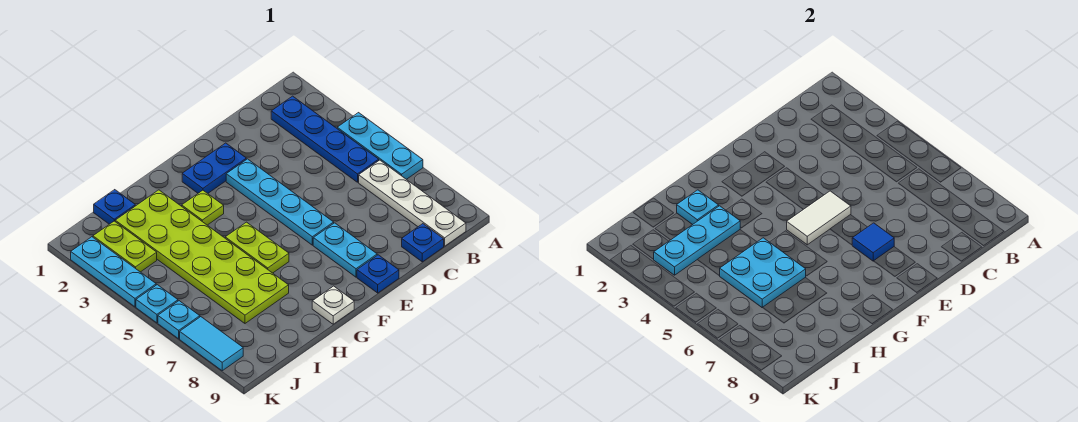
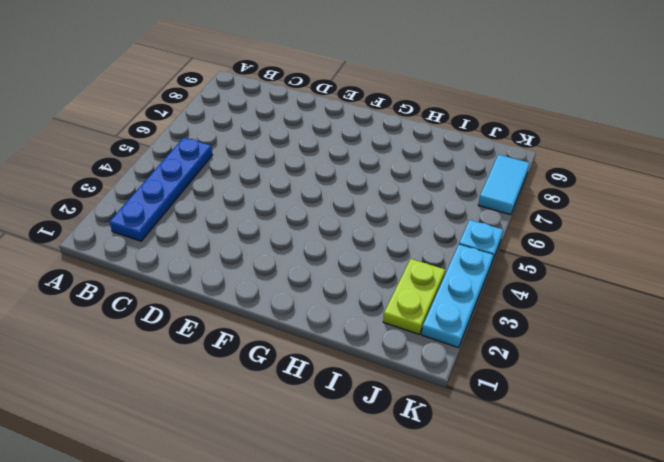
none -> cyan plate A4:A6 level 1
none -> white plate B6:B9 level 1
none -> blue plate C9 level 1

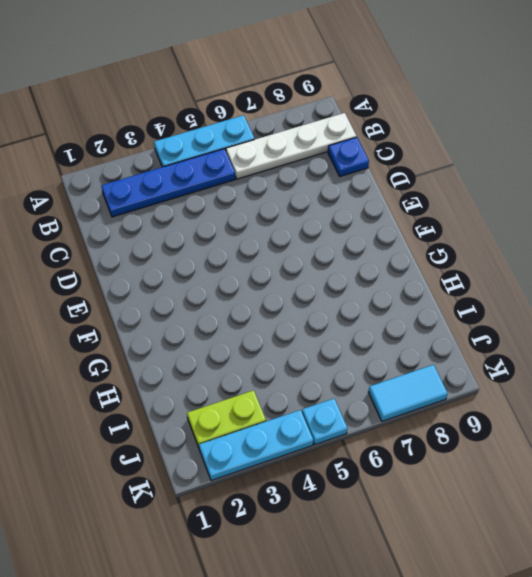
none -> blue plate E2:F2 level 1
none -> cyan plate E3:E6 level 1
none -> cyan plate E7:E8 level 1

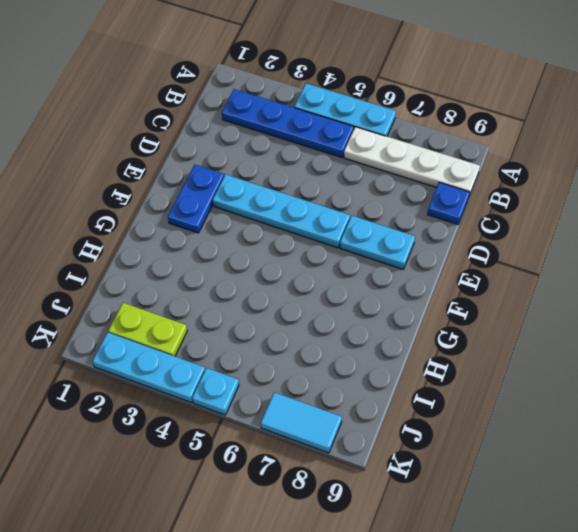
none -> blue plate E9 level 1
none -> lime plate G3 level 1
none -> lime plate G5:G6 level 1

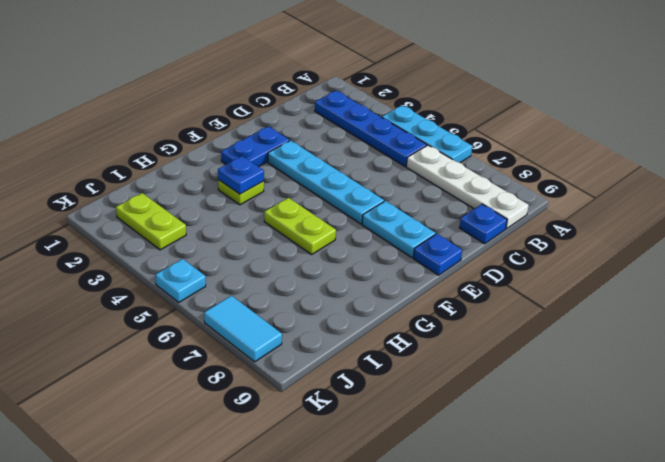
blue plate G3 level 2 -> blue plate I1 level 1
none -> white plate G9 level 1
none -> lime plate H2:I7 level 1
none -> cyan plate K2:K4 level 1

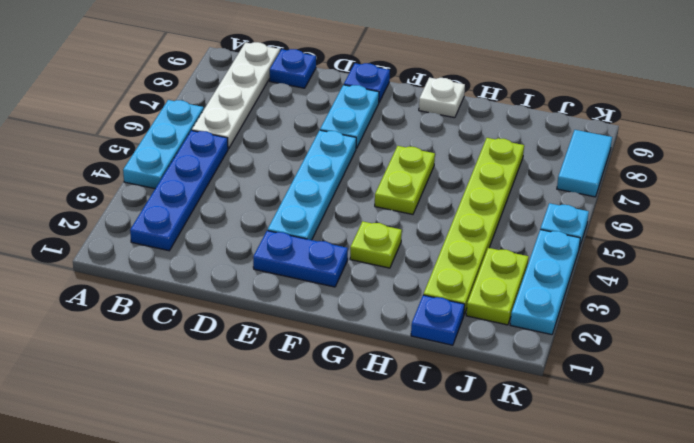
lime plate I2:I7 level 1 -> lime plate H2:I7 level 1
none -> cyan plate K6 level 1
none -> white tile E5:F5 level 2
none -> blue tile E7 level 2

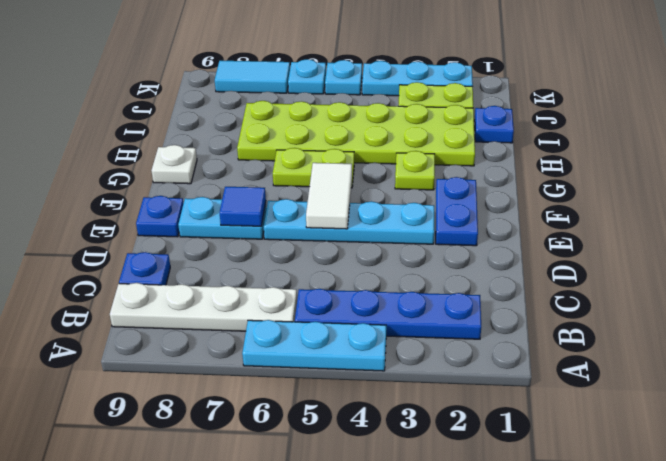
none -> cyan plate H2 level 2
none -> cyan plate H3:J3 level 2
none -> cyan plate H5:I6 level 2

